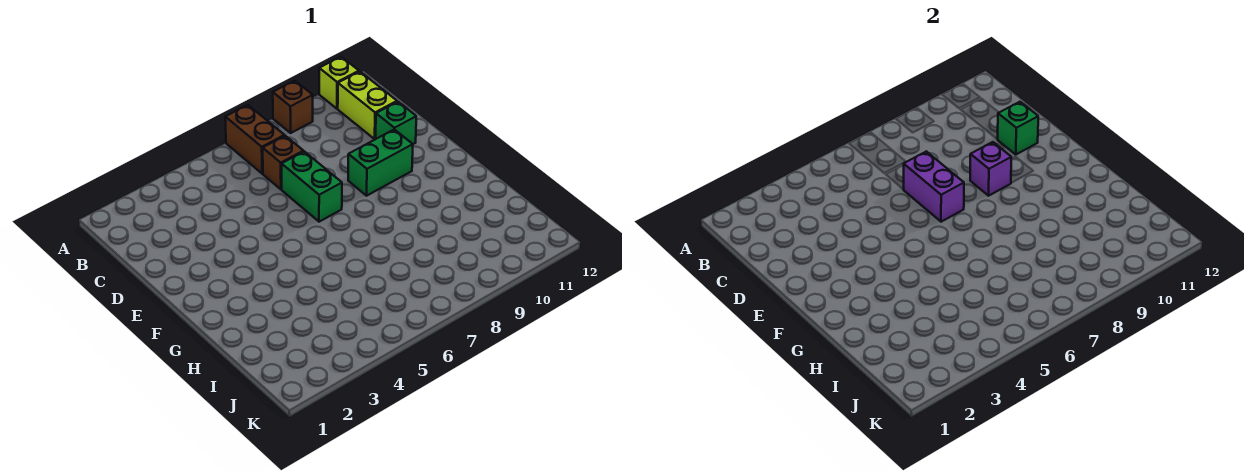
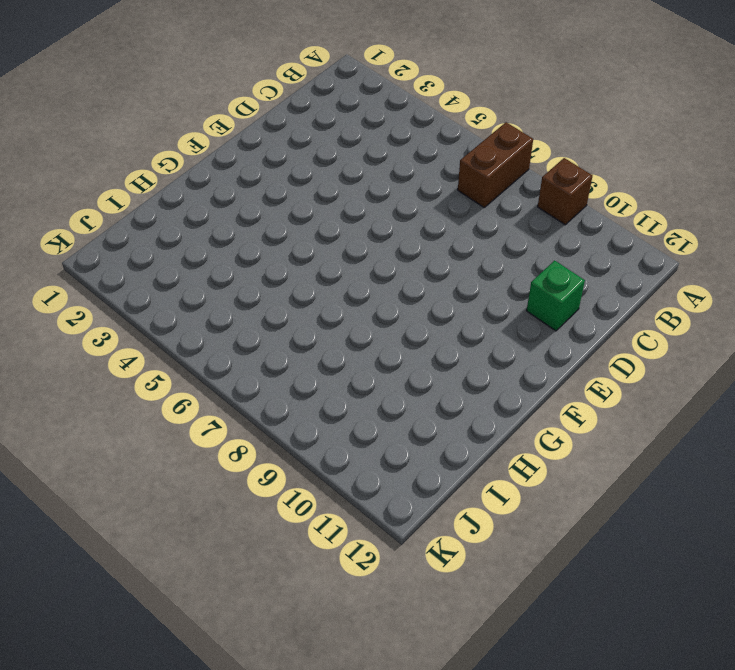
none -> lime brick A11 level 1
none -> lime brick B11:C11 level 1

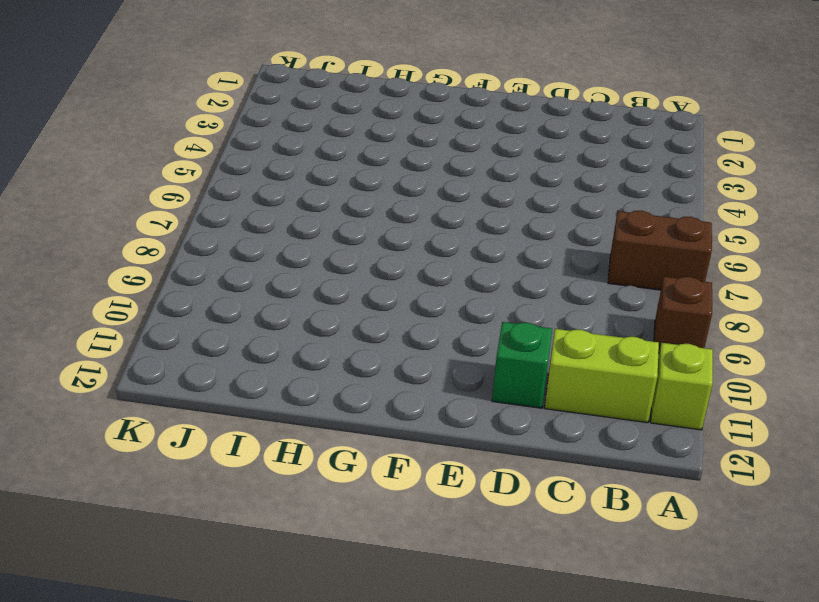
none -> brown brick C7 level 1
none -> green brick D7:E7 level 1

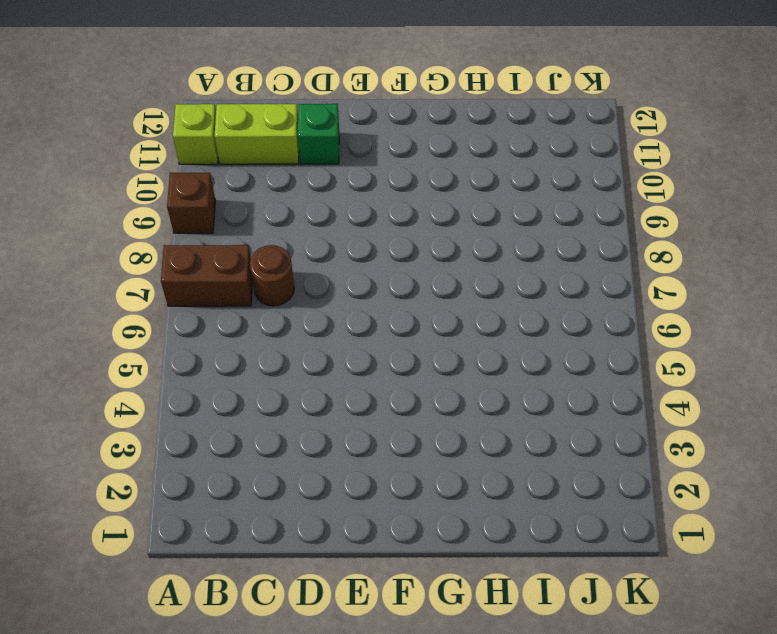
brown round brick C7 level 1 -> brown brick C7 level 1
none -> green brick D7:E7 level 1
none -> green brick E9:E10 level 1

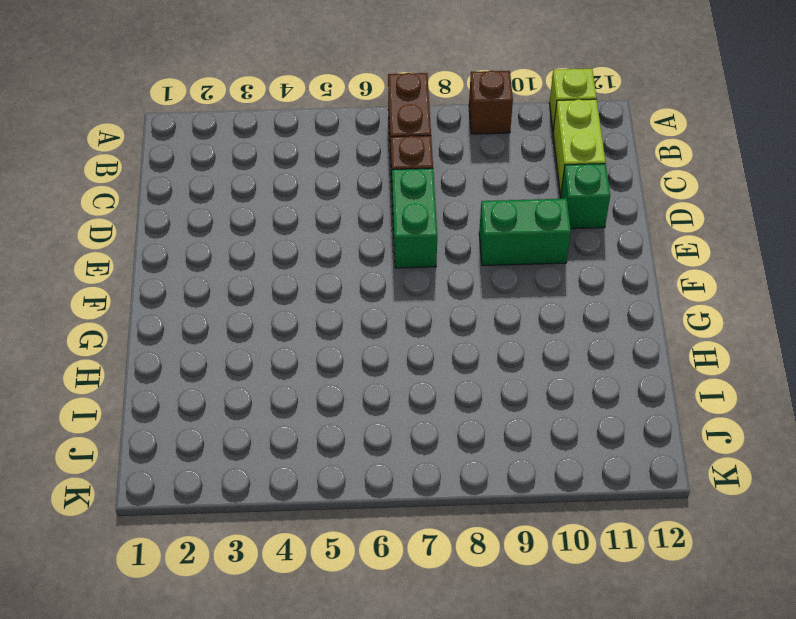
none -> purple brick D7:E7 level 2
none -> green brick D11 level 2

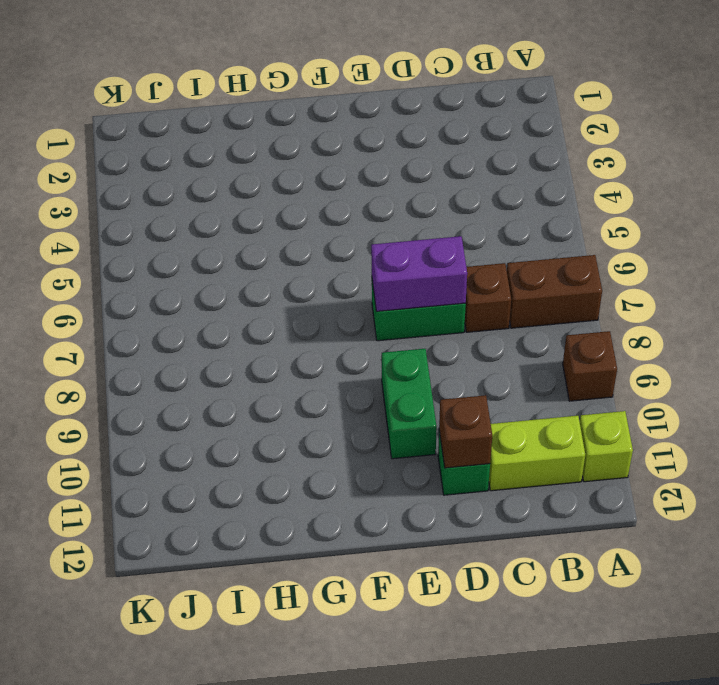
brown brick D11 level 2 -> green brick D11 level 2
none -> purple brick E9 level 2

